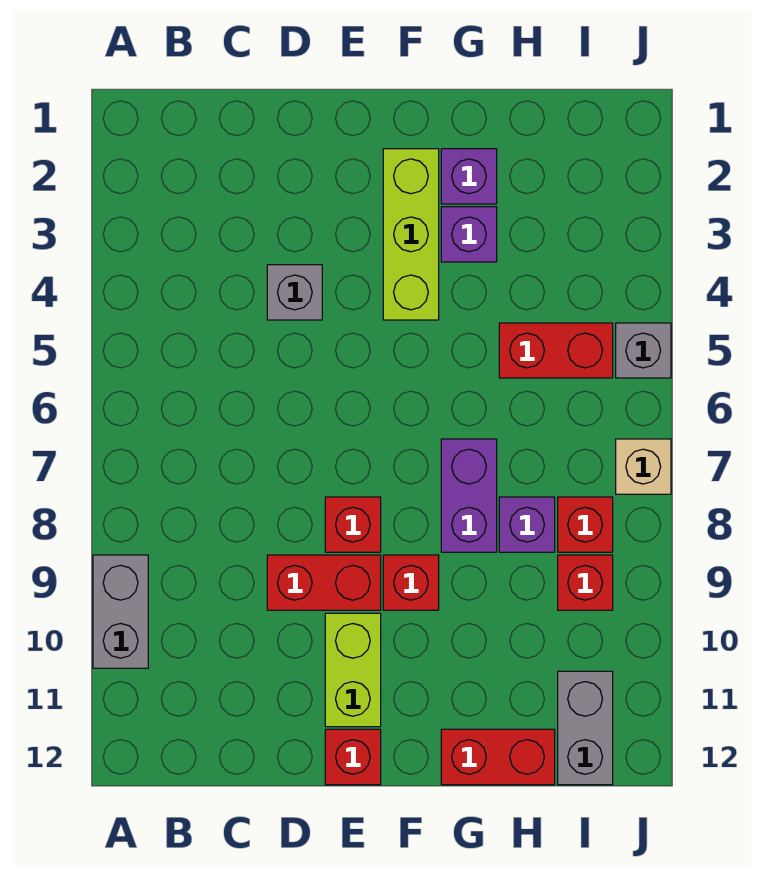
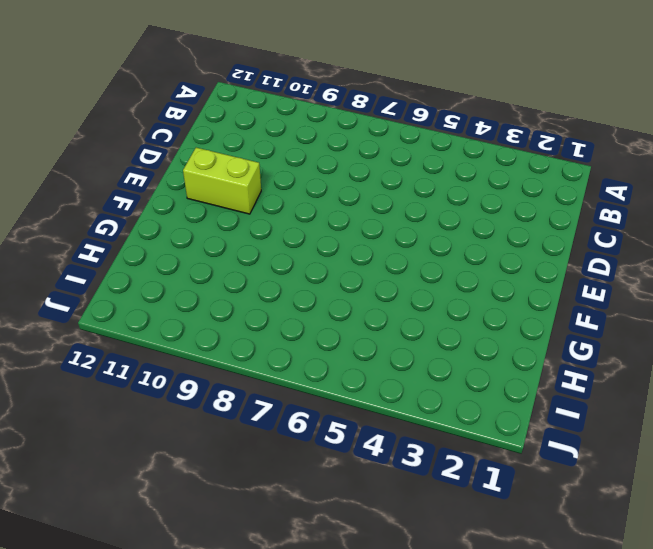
none -> grey brick A9:A10 level 1
none -> grey brick D4 level 1
none -> red brick D9:E9 level 1

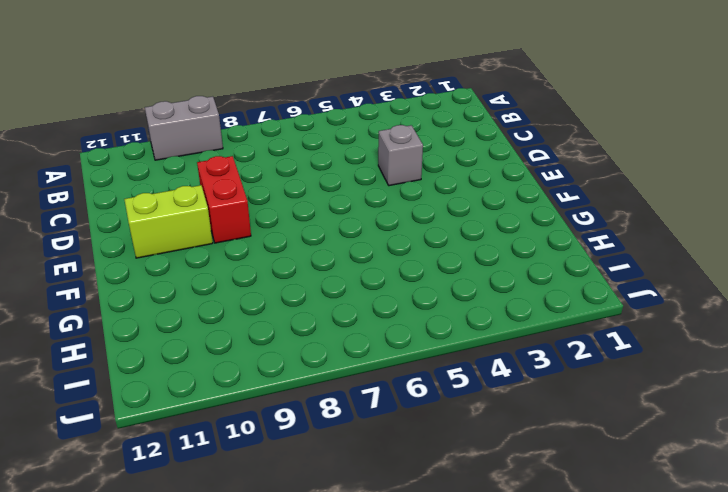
none -> red brick E8 level 1
none -> red brick E12 level 1
none -> lime brick F2:F4 level 1

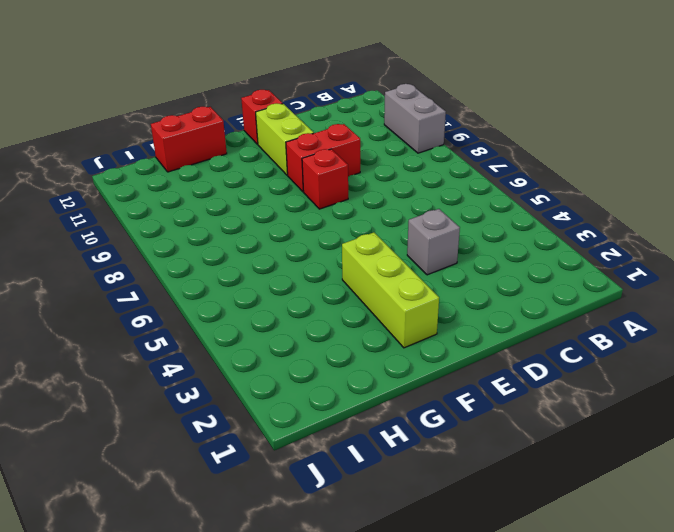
none -> red brick F9 level 1
none -> purple brick G2 level 1
none -> purple brick G3 level 1

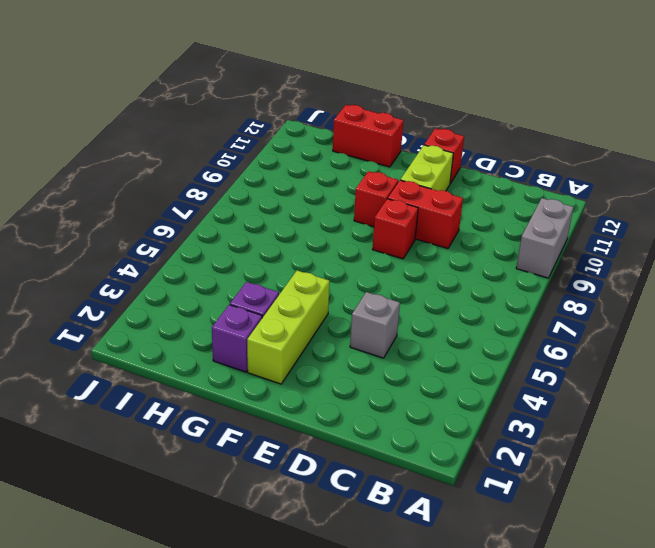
none -> purple brick G7:G8 level 1
none -> red brick H5:I5 level 1
none -> purple brick H8 level 1

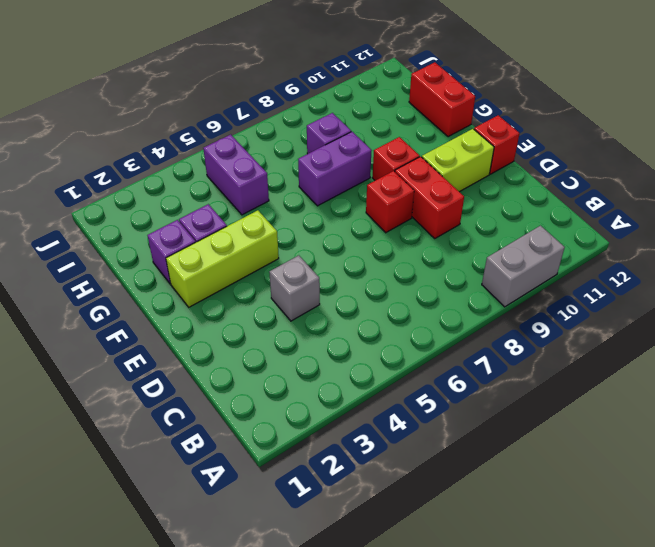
purple brick H5:I5 level 1 -> red brick H5:I5 level 1
none -> red brick I8 level 1
none -> red brick I9 level 1
none -> grey brick I11:I12 level 1

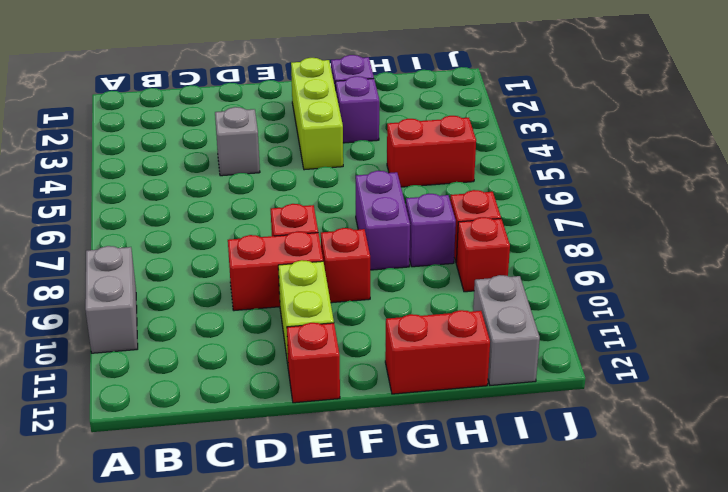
none -> grey brick J5 level 1
none -> tan brick J7 level 1

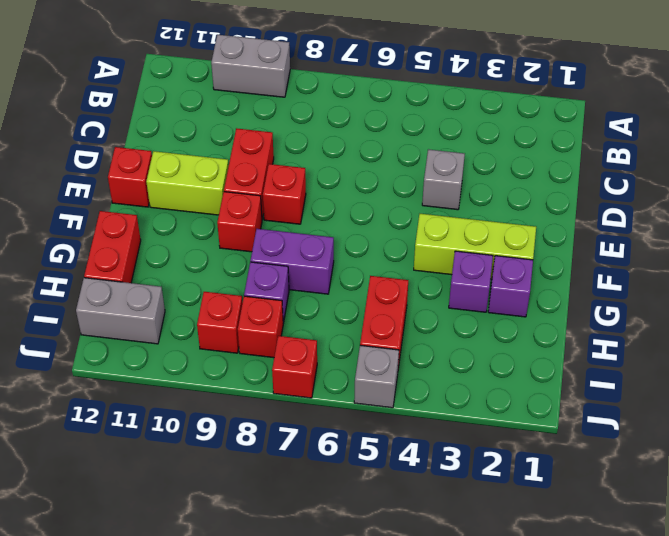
red brick J7 level 1 -> tan brick J7 level 1

